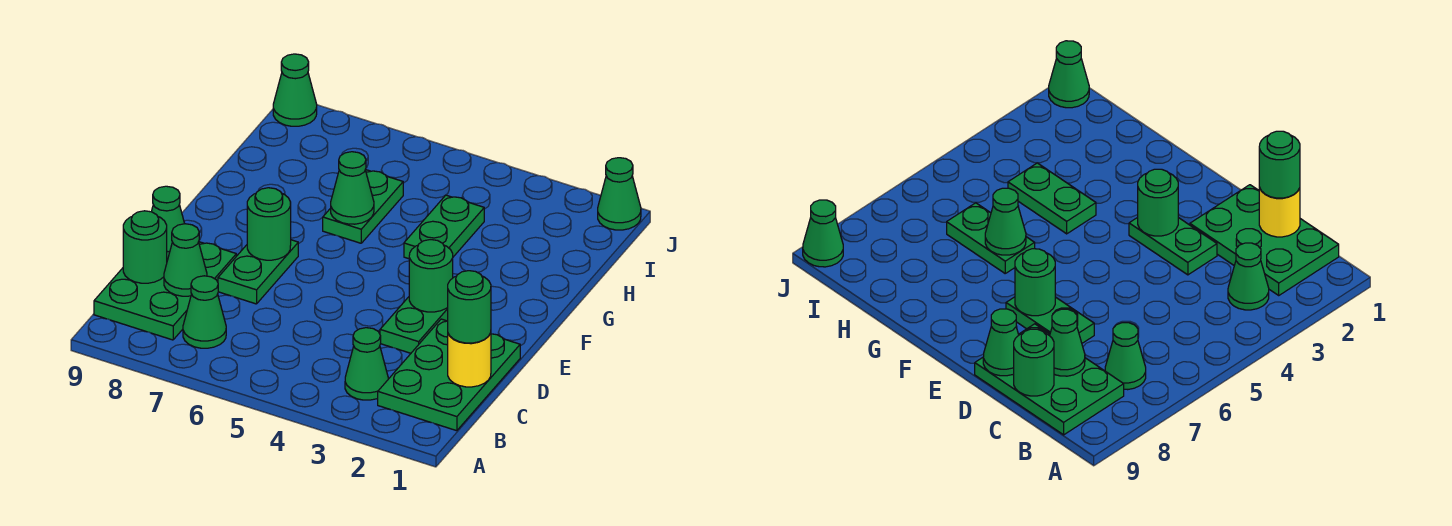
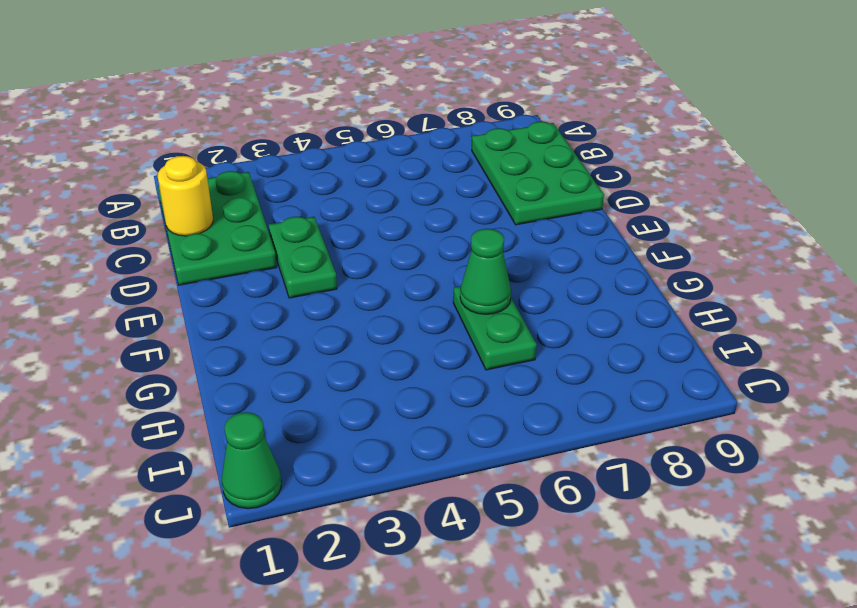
none -> green cone B3 level 1
none -> green cone B7 level 1
none -> green plate D7:E7 level 1

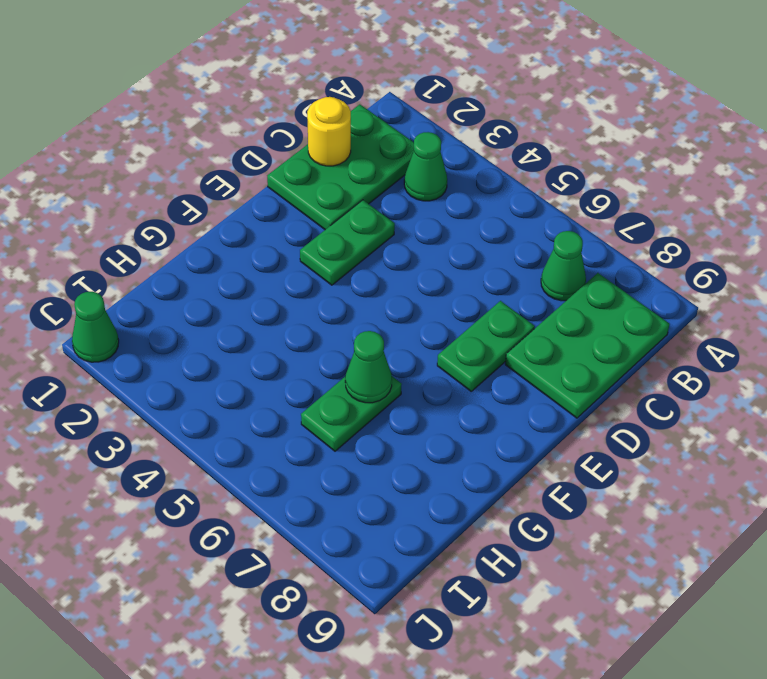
none -> green plate G4:H4 level 1
none -> green cone J9 level 1
none -> green cone C8 level 2

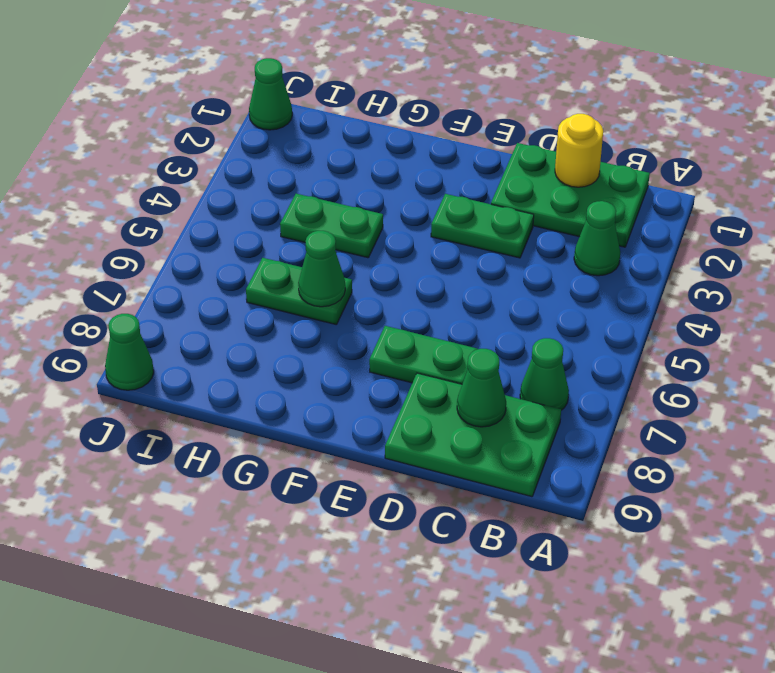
none -> green round brick C9 level 2
none -> green cone D9 level 2
none -> green round brick E3 level 2

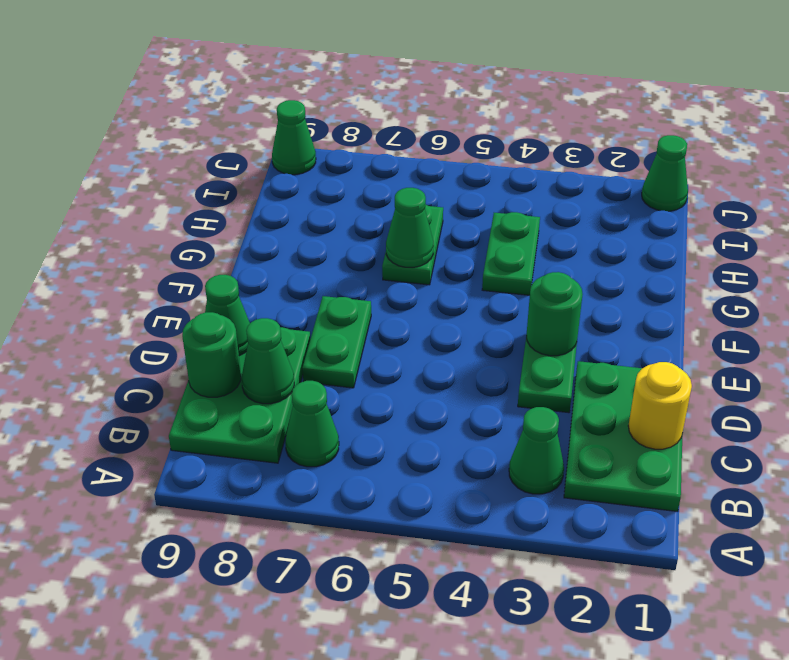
none -> green round brick E7 level 2
none -> green round brick C1 level 3

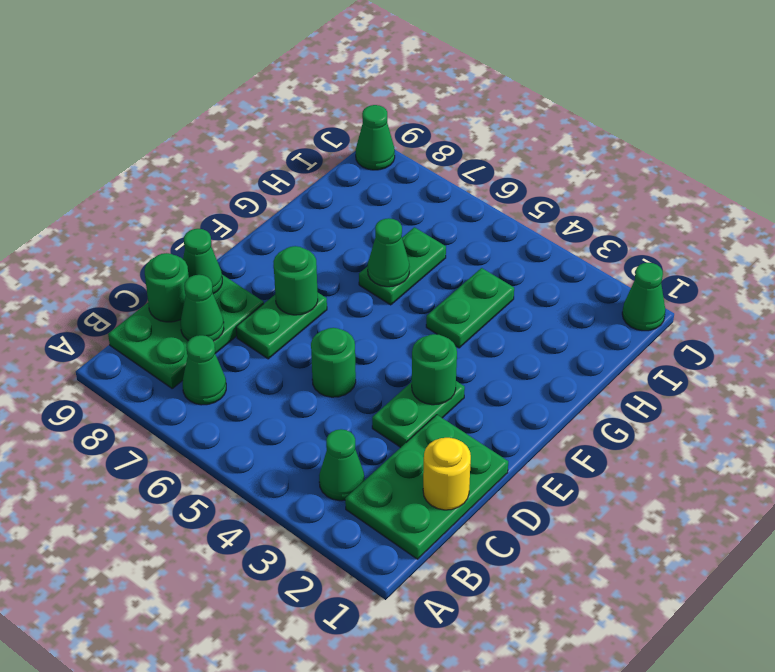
green round brick D5 level 1 -> green round brick C1 level 3

